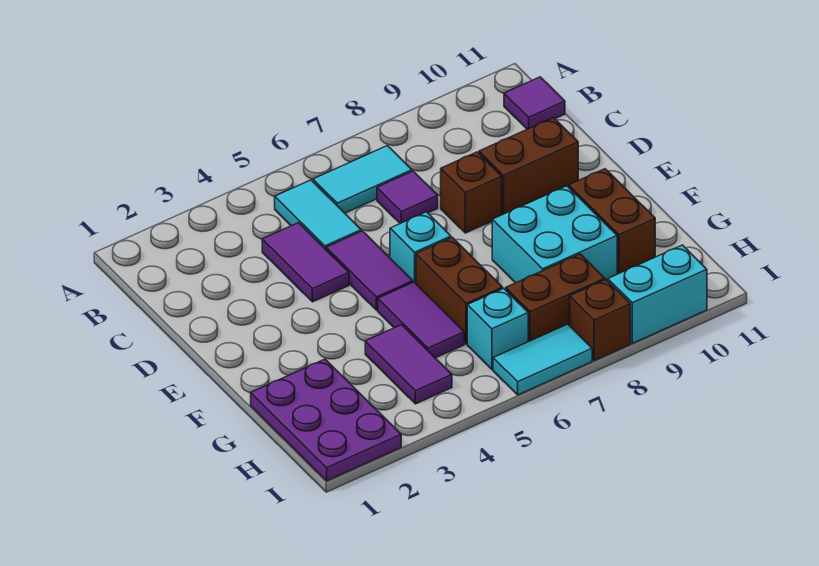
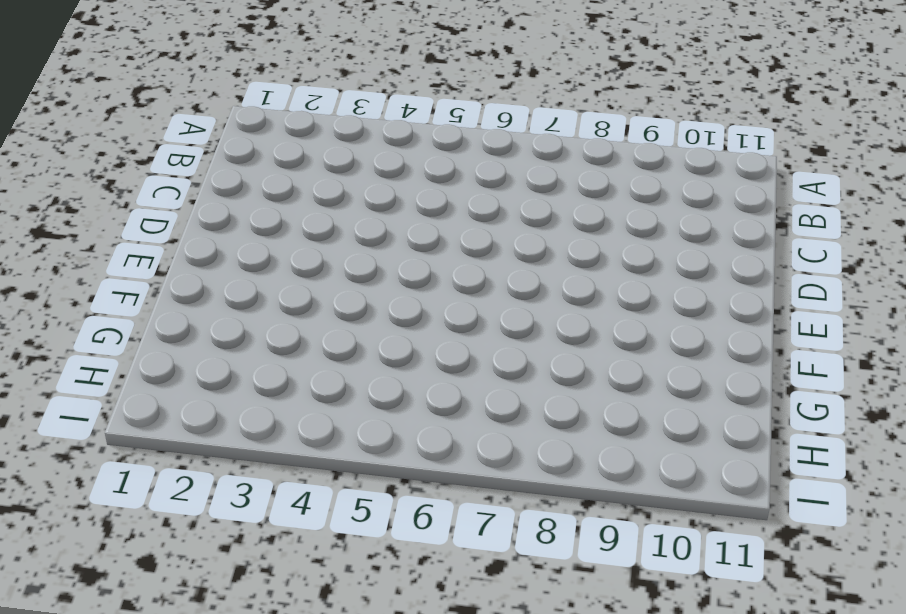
none -> cyan tile B5:C5 level 1
none -> cyan tile B6:B7 level 1
none -> purple tile B11 level 1

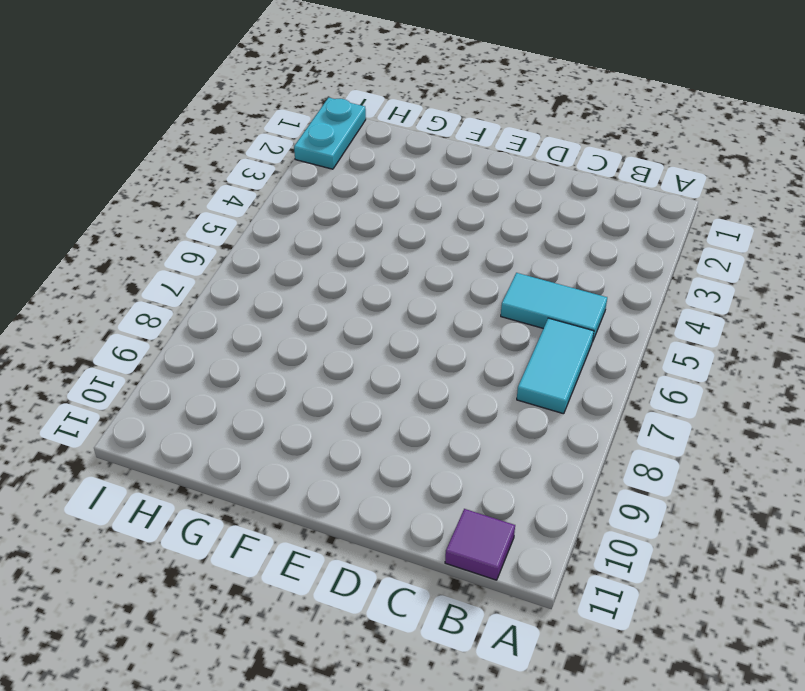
cyan plate I1:I2 level 1 -> purple plate G1:I2 level 1
none -> purple tile C4:D4 level 1
none -> purple tile C7 level 1
none -> purple tile D5:E5 level 1

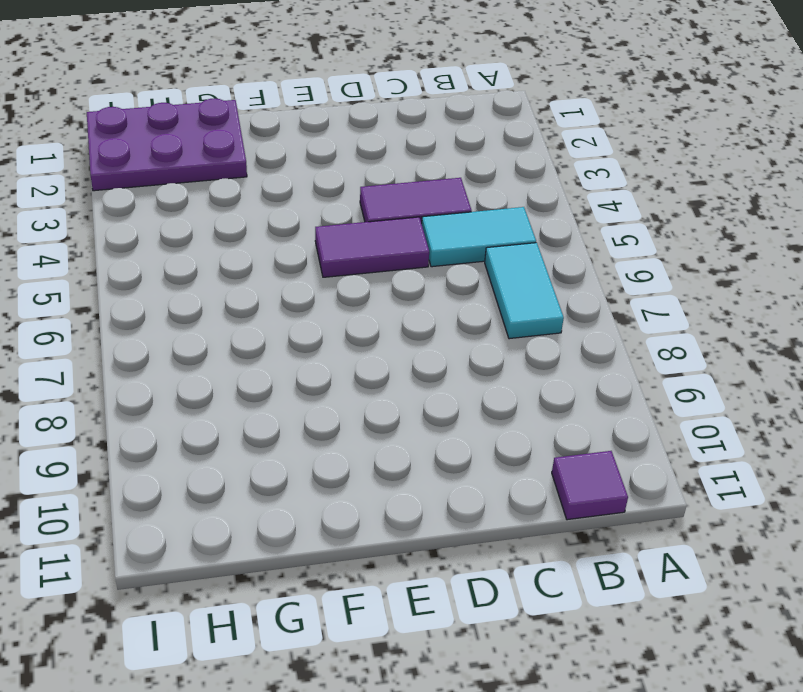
none -> purple tile C7 level 1
none -> brown brick D8 level 1
none -> brown brick D9:D10 level 1

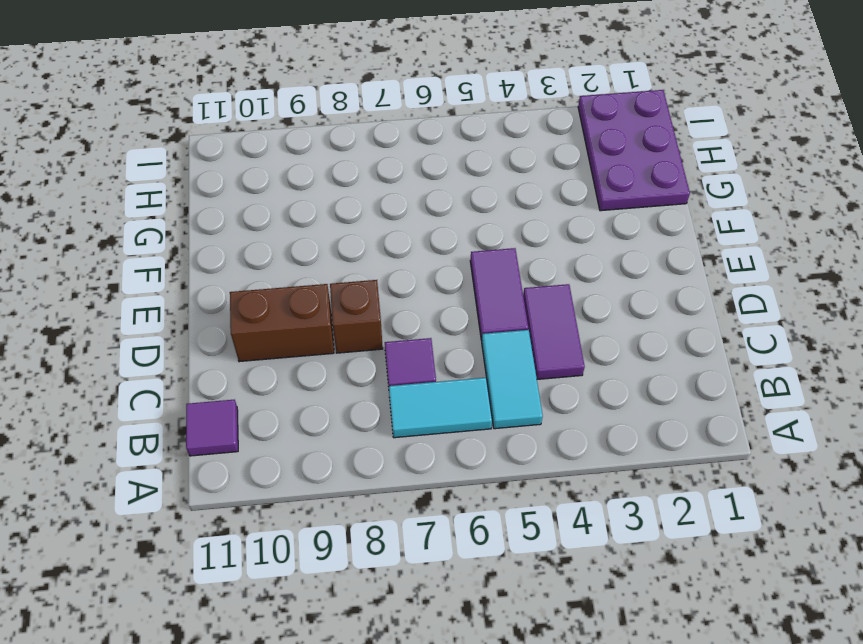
none -> cyan brick E6 level 1
none -> purple tile F5:G5 level 1
none -> brown brick F6:G6 level 1

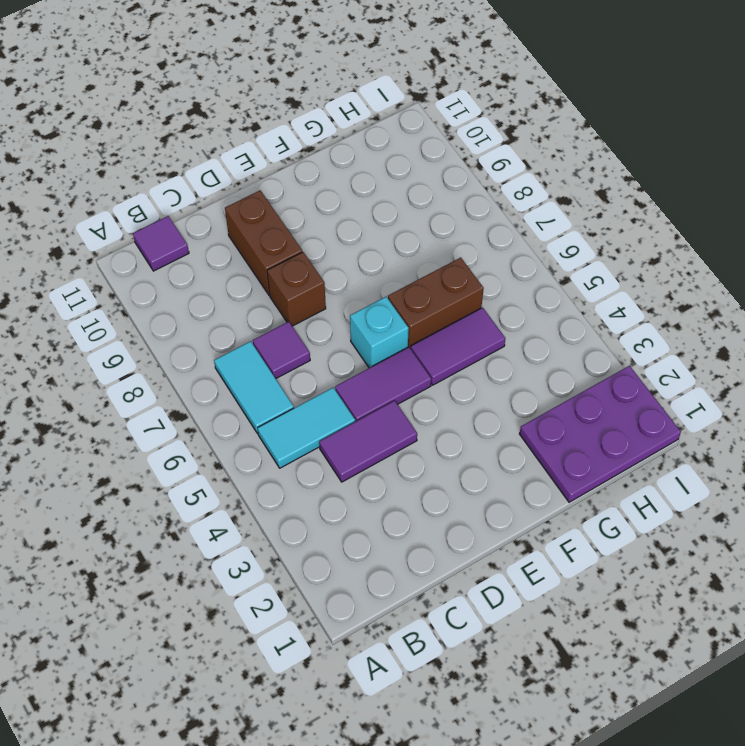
none -> cyan brick F8:G9 level 1
none -> brown brick F10:G10 level 1
none -> purple tile G4:H4 level 1

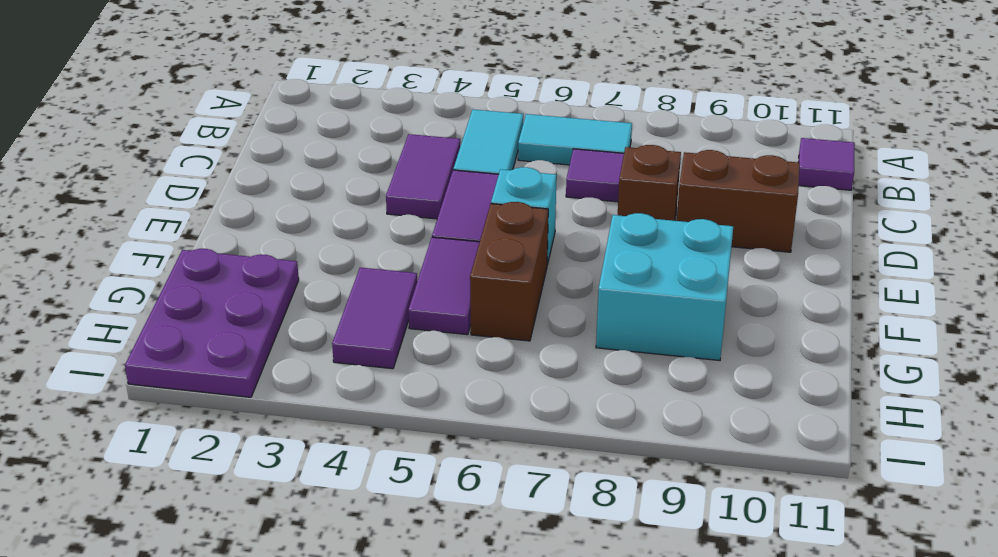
none -> brown brick F10:G10 level 1
none -> cyan brick H6 level 1
none -> brown brick H7:H8 level 1

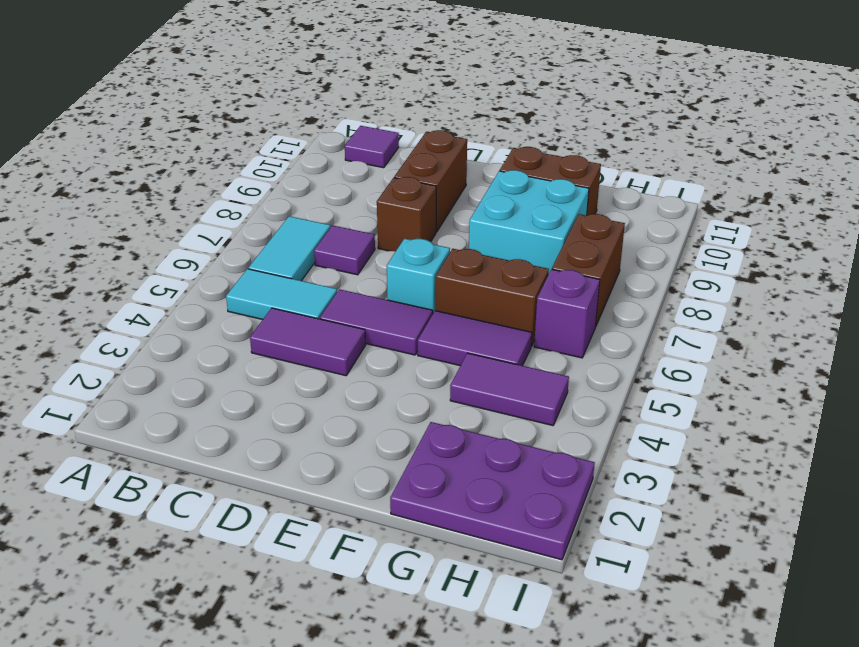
purple brick H6 level 1 -> cyan brick H6 level 1
none -> cyan tile I6:I7 level 1
none -> brown brick I8 level 1
none -> cyan brick I9:I10 level 1

